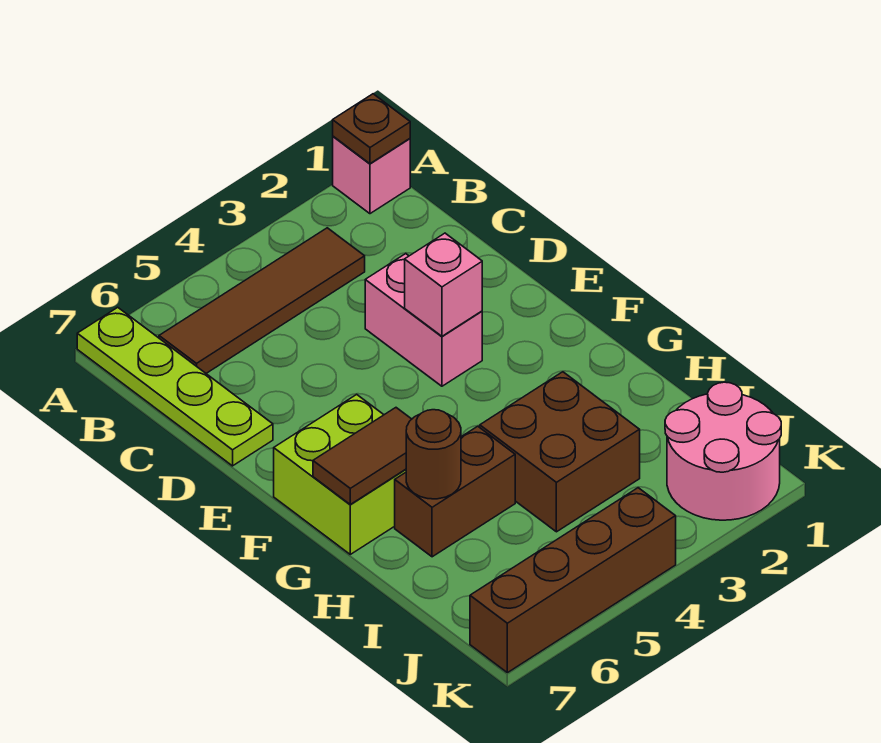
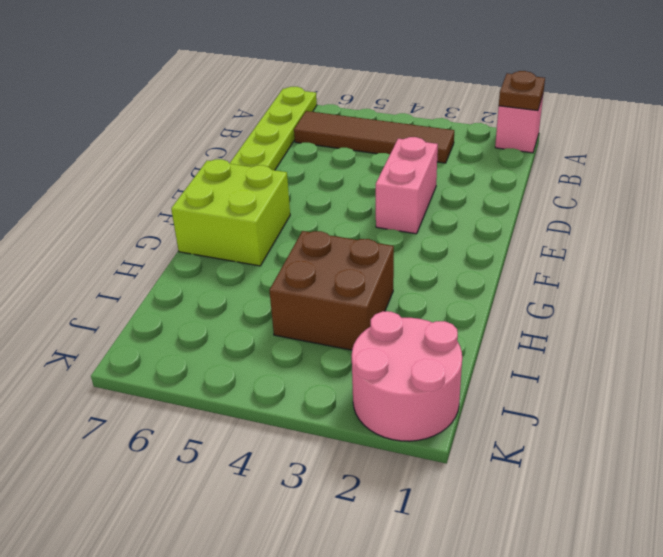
none -> brown brick H5:H6 level 1
none -> brown brick K4:K7 level 1
none -> pink brick E3 level 2

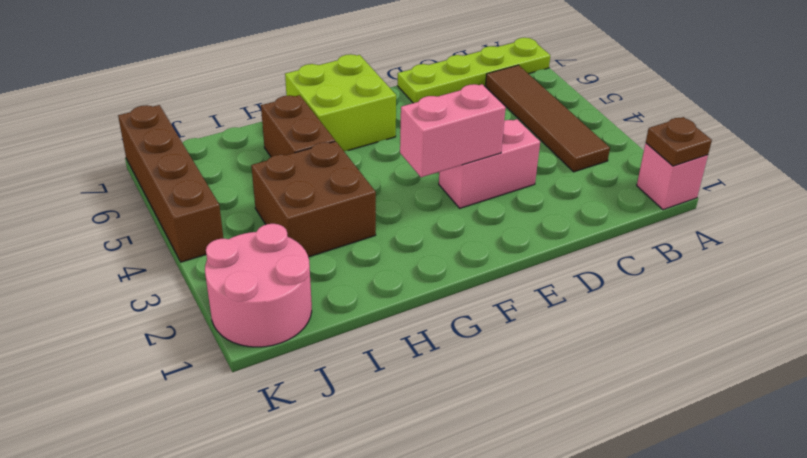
pink brick E3:F3 level 2 -> pink brick E3 level 2
none -> brown tile G6:G7 level 2
none -> brown round brick H6 level 2

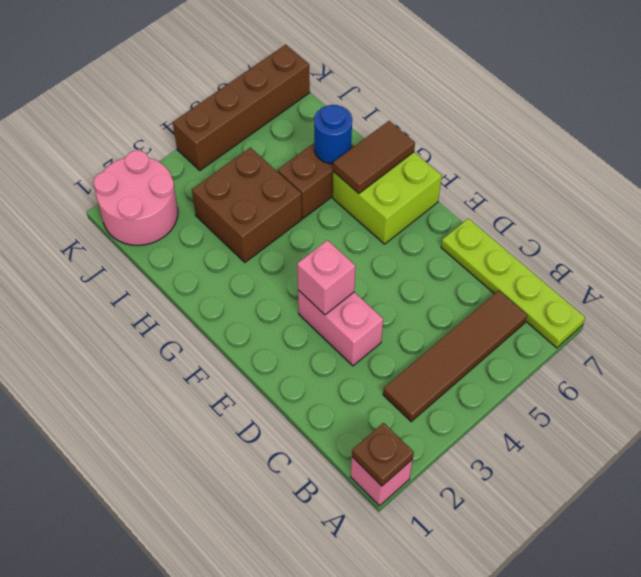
blue round brick H6 level 2 -> brown round brick H6 level 2

